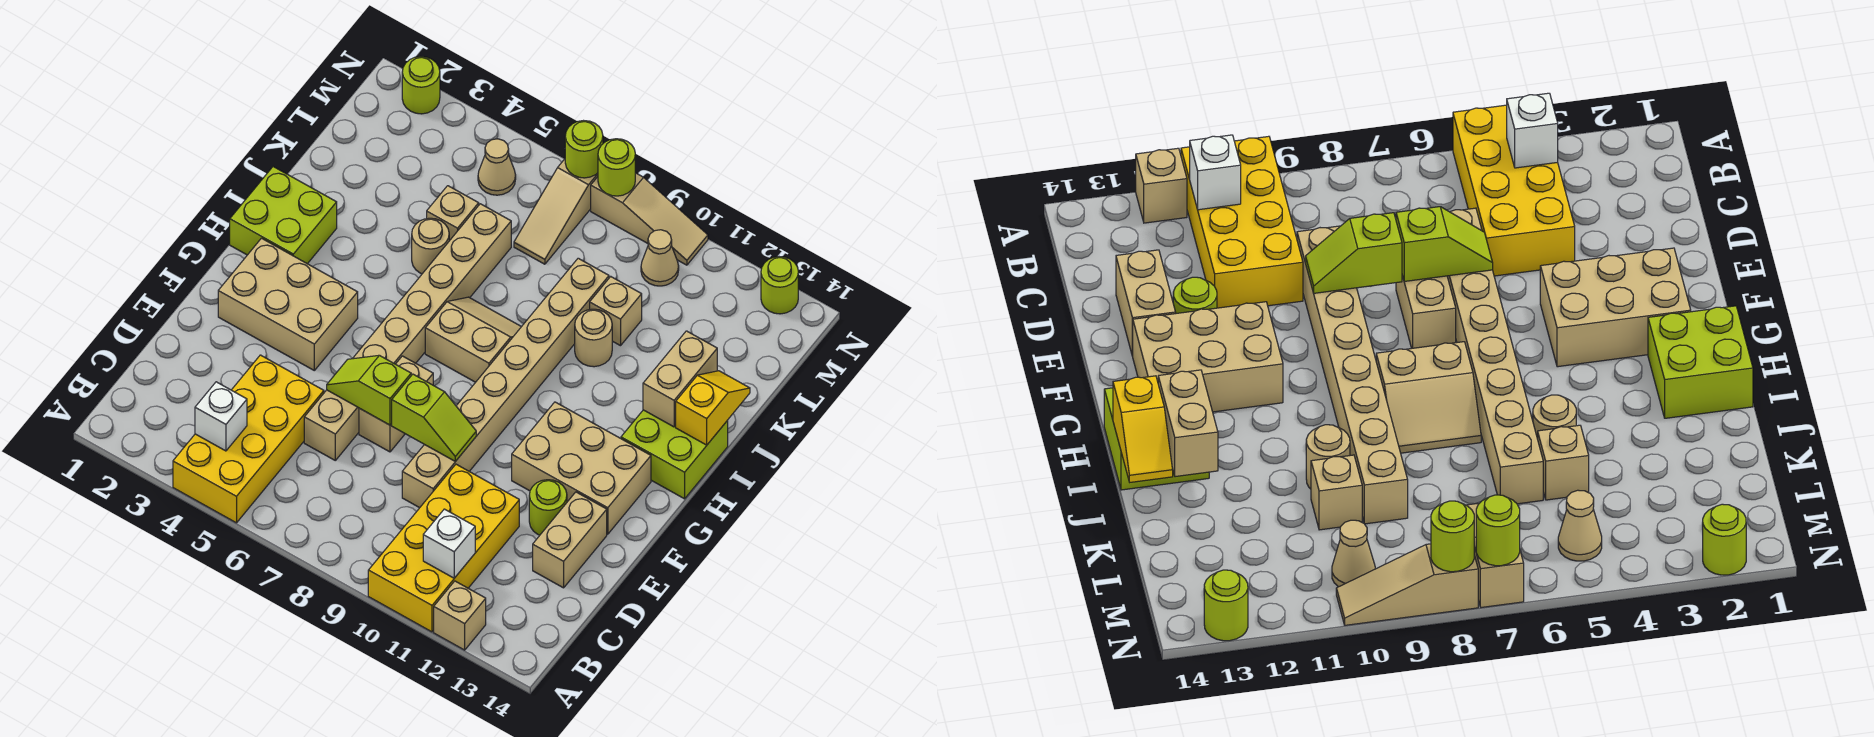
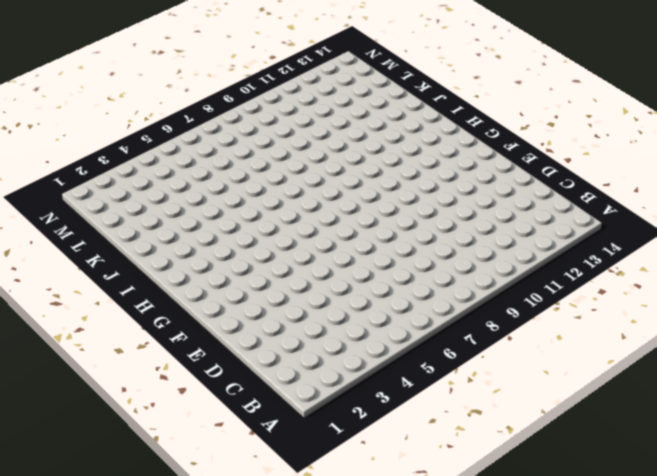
none -> yellow brick A4:D5 level 1
none -> yellow brick A10:D11 level 1
none -> tan brick A12 level 1
none -> tan brick D6:K6 level 1

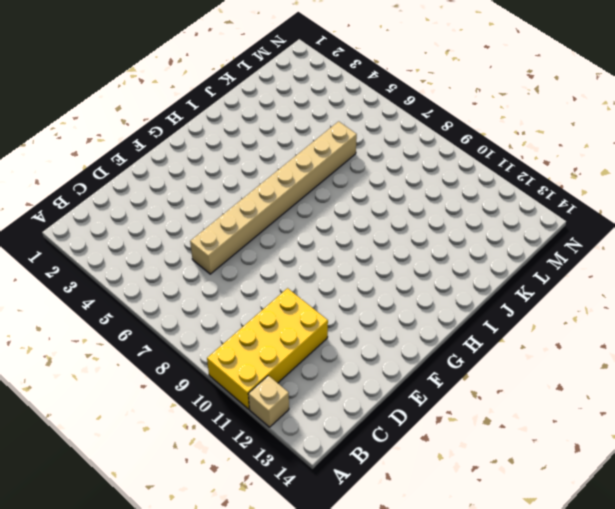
none -> yellow brick A4:D5 level 1
none -> tan brick D9:K9 level 1
none -> tan brick D13:E13 level 1
none -> tan brick E7:F7 level 1

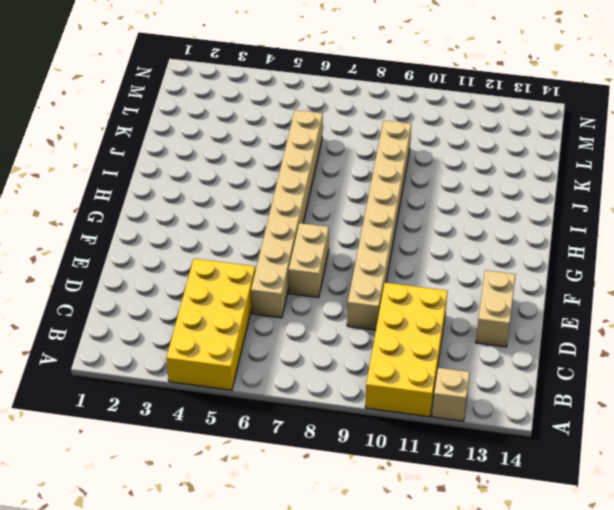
none -> lime round brick E12 level 1
none -> tan brick F2:G4 level 1
none -> tan brick F11:G13 level 1
none -> lime brick H1:I2 level 1

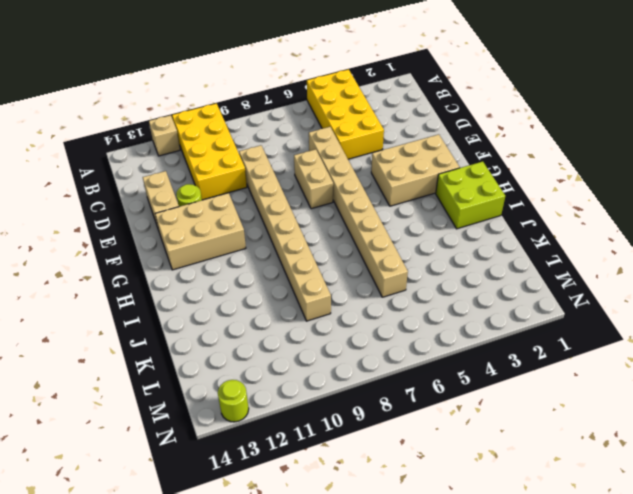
none -> tan slope H7:I8 level 1 top H
none -> lime brick H13:I14 level 1
none -> tan round brick J5 level 1
none -> tan round brick J10 level 1

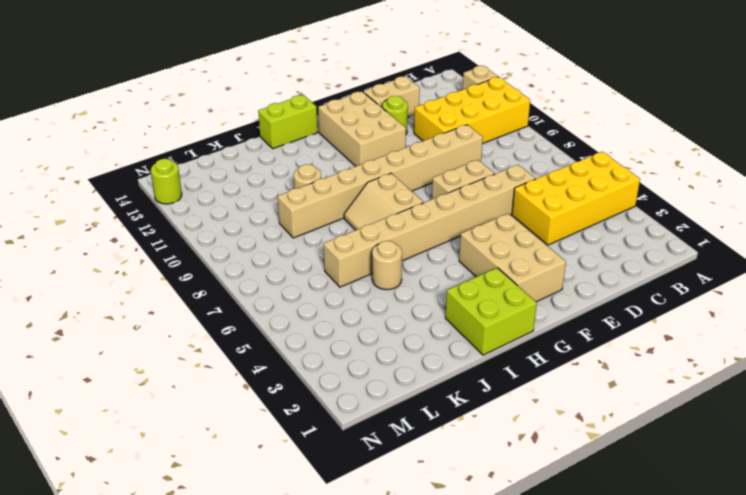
lime brick H14:I14 level 1 -> lime brick H13:I14 level 1
none -> tan brick K5 level 1
none -> tan brick K10 level 1
none -> tan slope L7:N7 level 1 top N
none -> tan cone M5 level 1

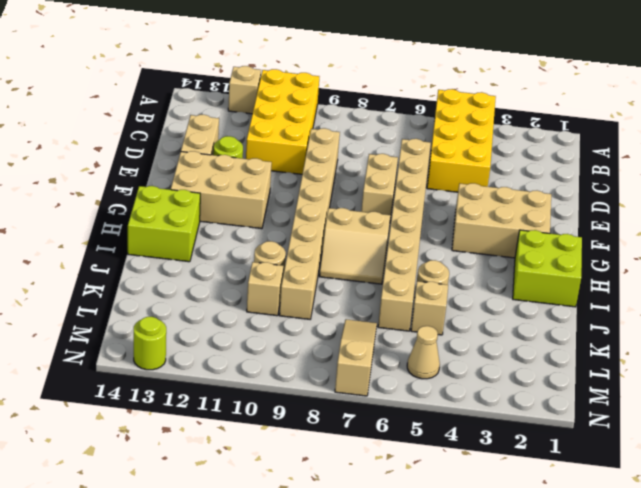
none -> tan cone M10 level 1
none -> lime round brick N2 level 1
none -> tan slope N8:N10 level 1 top 8
none -> white brick B4 level 2

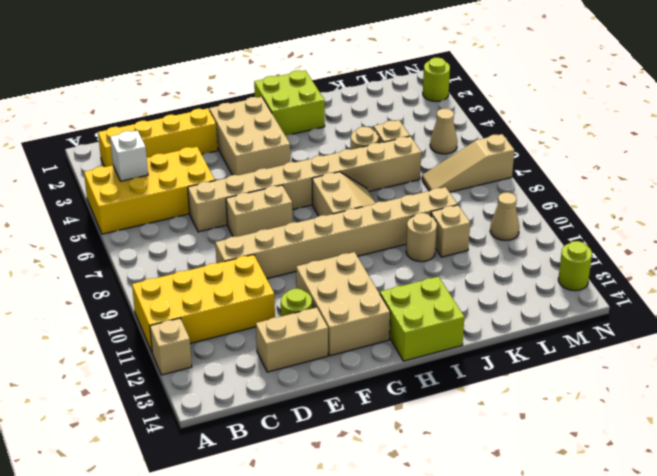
yellow brick B2:E2 level 1 -> none
none -> tan slope N8:N10 level 1 top 8
none -> white brick B11 level 2
none -> lime slope E6:E7 level 2 top 7
none -> lime slope E8:E9 level 2 top 8

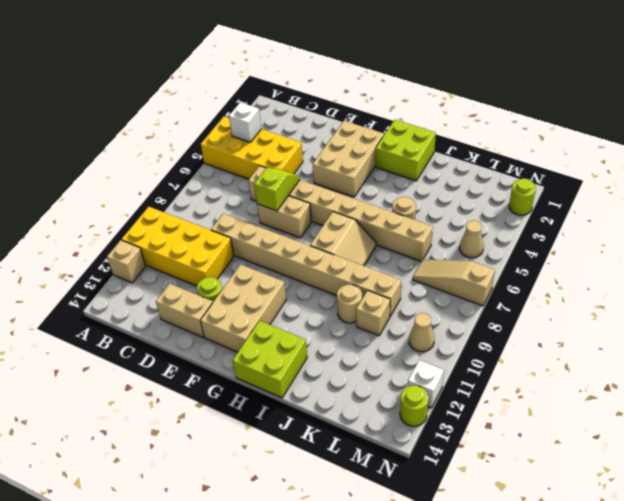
white brick N12 level 1 -> white brick B11 level 2
none -> tan brick K5 level 1
none -> tan slope N8:N10 level 1 top 8
none -> lime slope E8:E9 level 2 top 8
none -> tan brick I13:J13 level 2

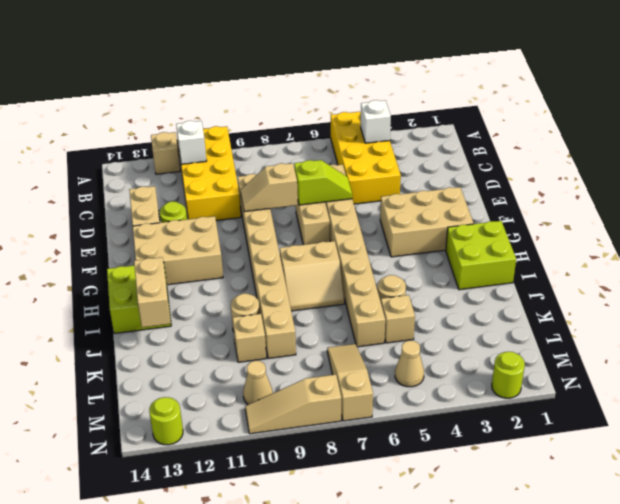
tan slope E8:E9 level 2 top 8 -> lime slope E8:E9 level 2 top 8
none -> yellow slope I14:J14 level 2 top I
none -> lime round brick N7 level 2
none -> lime round brick N8 level 2

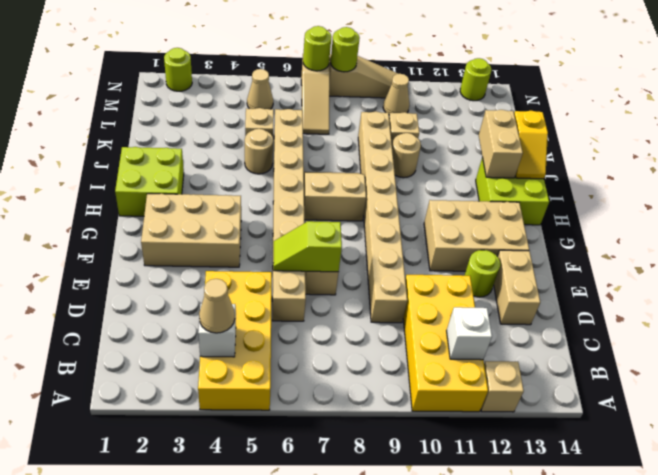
tan cone B4 level 3 -> none
yellow slope I14:J14 level 2 top J -> yellow slope I14:J14 level 2 top I
none -> lime slope E8:E9 level 2 top 8

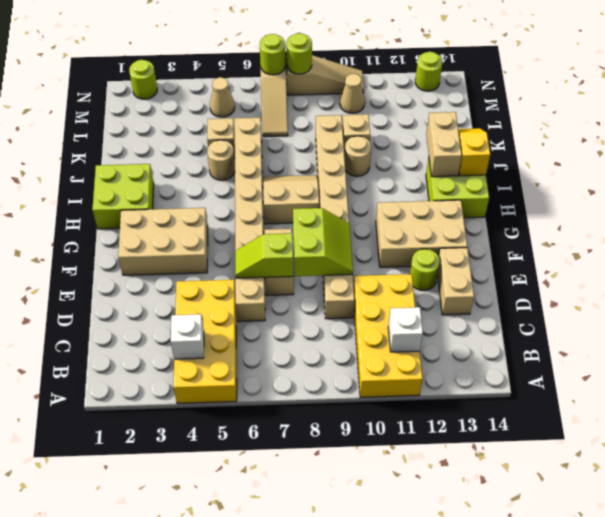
lime slope E8:F9 level 2 top 8 -> lime slope E8:E9 level 2 top 8
none -> tan brick A12 level 1

